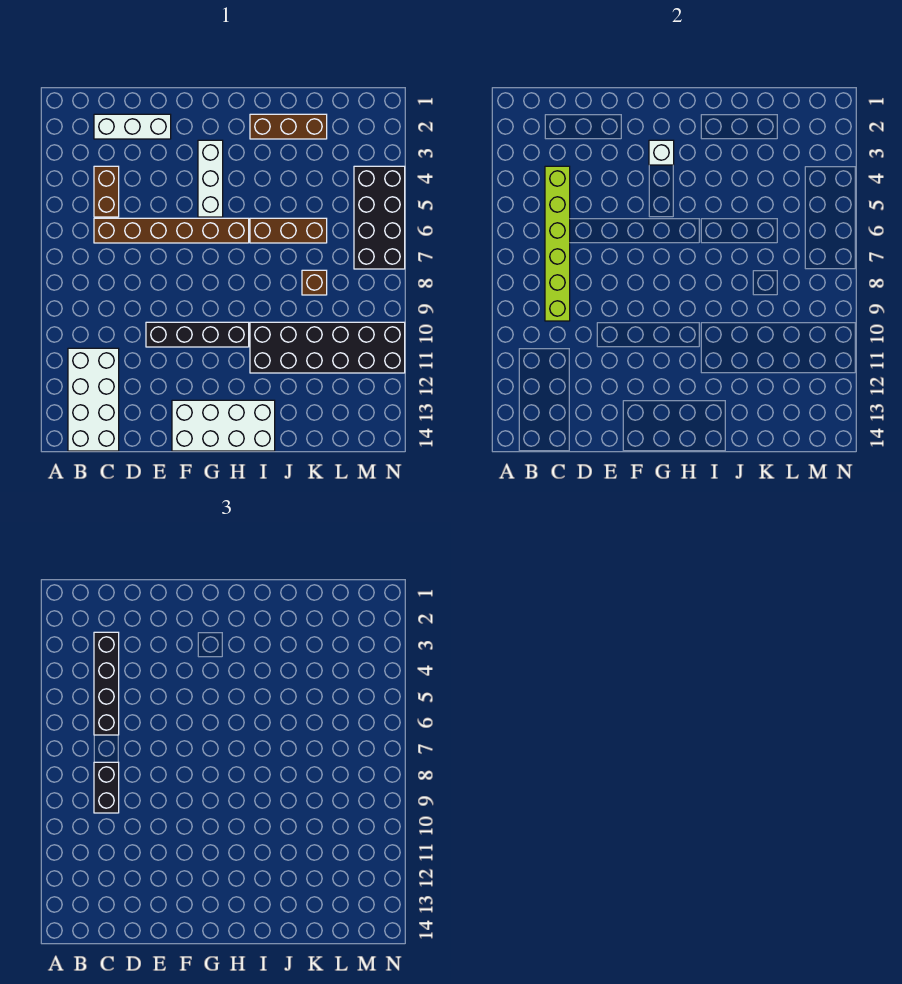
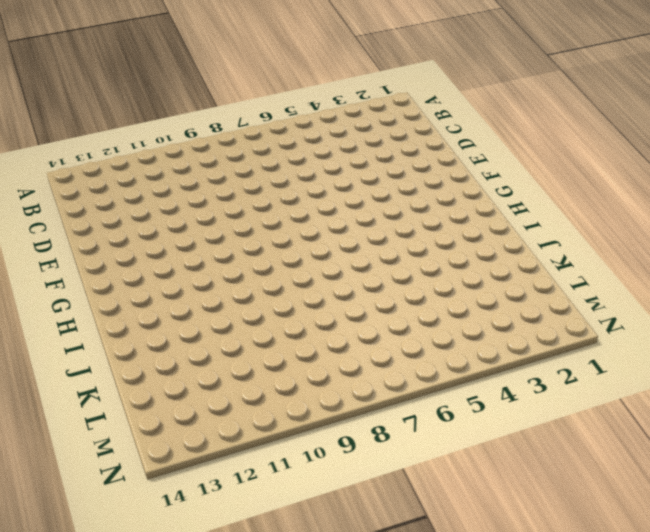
none -> white brick B11:C14 level 1
none -> white brick C2:E2 level 1
none -> brown brick C4:C5 level 1

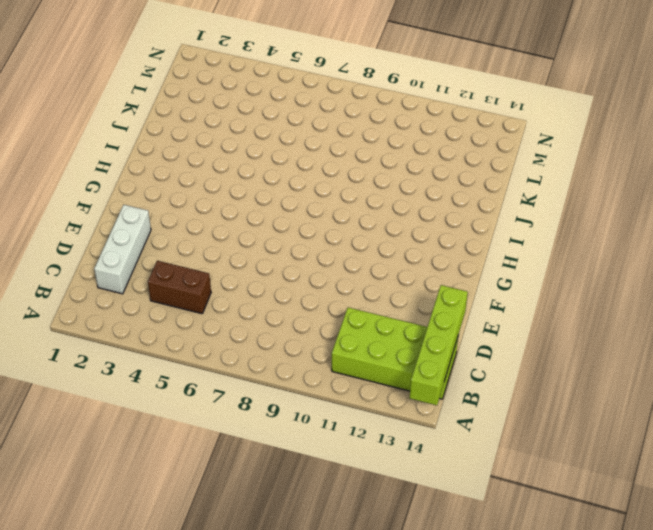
lime brick A14:D14 level 2 -> none
lime brick B11:C14 level 1 -> white brick B11:C14 level 1
none -> brown brick C6:H6 level 1
none -> black brick E10:H10 level 1
none -> white brick F13:I14 level 1

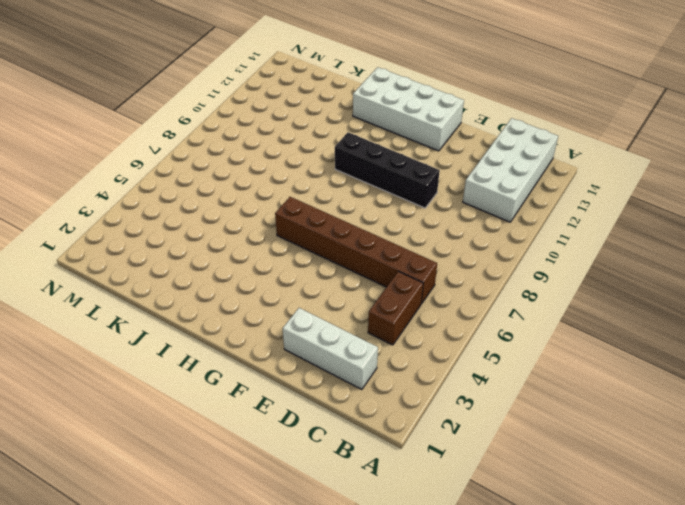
none -> white brick G3:G5 level 1
none -> brown brick I2:K2 level 1
none -> brown brick I6:K6 level 1

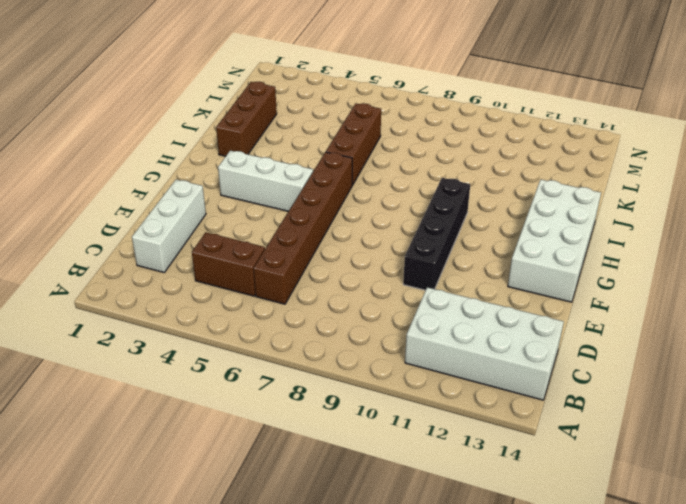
none -> black brick I10:N11 level 1
none -> brown brick K8 level 1
none -> black brick M4:N7 level 1

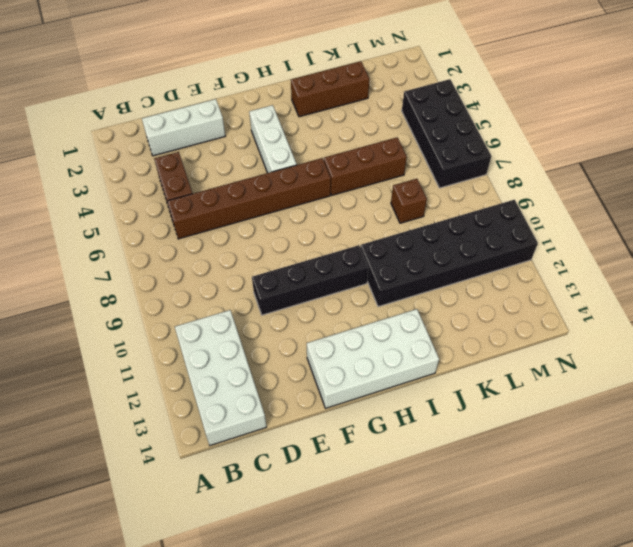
none -> lime brick C4:C9 level 2
none -> white brick G3 level 2
none -> black brick C3:C6 level 3

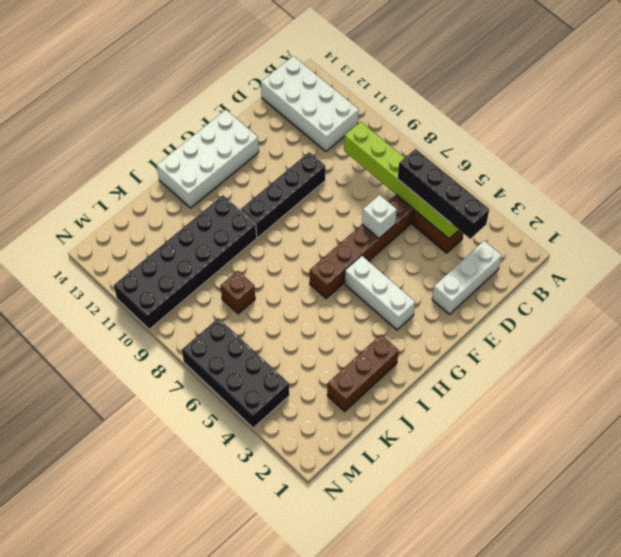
white brick E6 level 2 -> white brick G3 level 2
none -> brown brick I6:K6 level 1
none -> black brick C8:C9 level 3

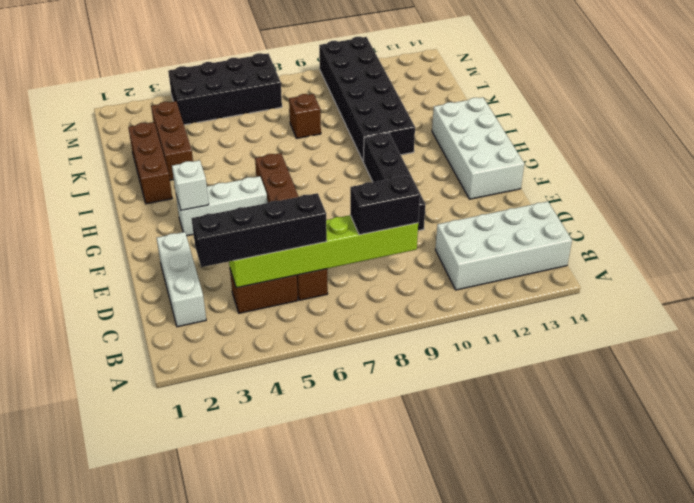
brown brick J3:L3 level 1 -> brown brick I6:K6 level 1

